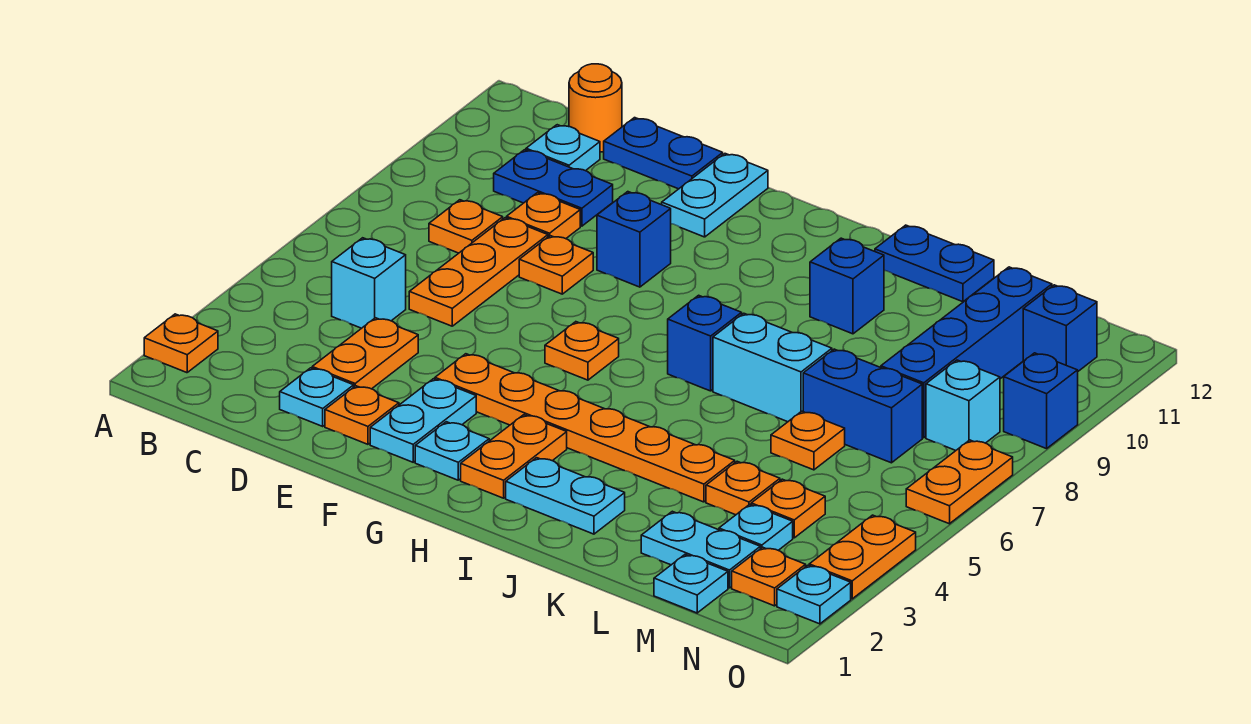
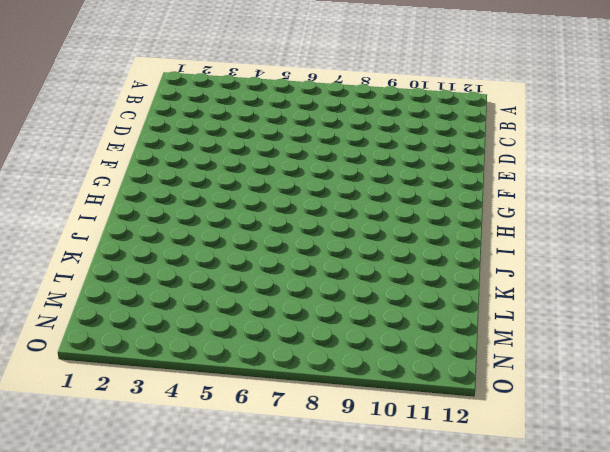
none -> orange plate A2 level 1
none -> cyan brick C5 level 1
none -> orange plate C8 level 1
none -> blue plate C10:D10 level 1

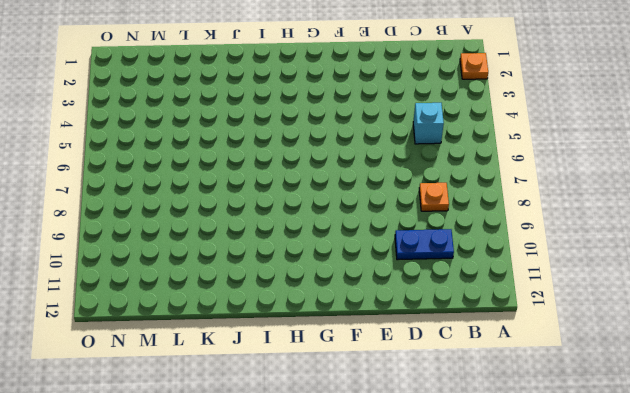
none -> cyan plate C11 level 1
none -> orange round brick C12 level 1
none -> cyan plate D2 level 1
none -> orange plate D3:D4 level 1

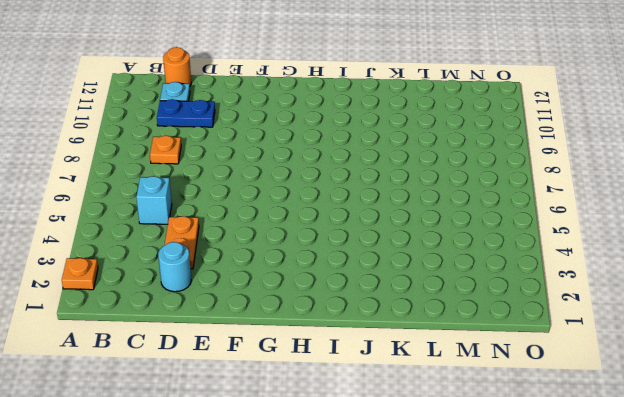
cyan round brick D2 level 1 -> cyan plate D2 level 1
none -> orange plate D6:D8 level 1
none -> orange plate D9 level 1
none -> blue plate D12:E12 level 1
none -> orange plate E2 level 1

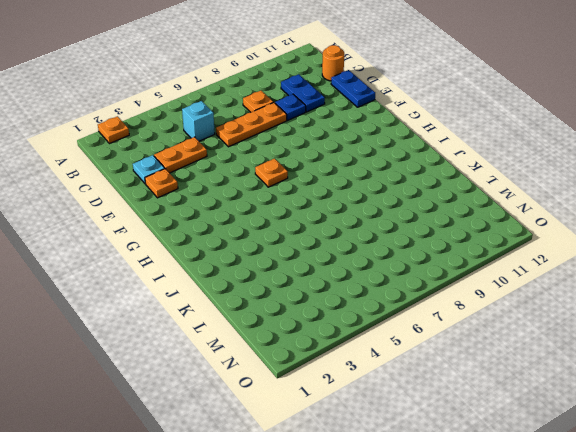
blue plate D9 level 1 -> orange plate D9 level 1
none -> cyan plate C11 level 1
none -> orange plate E8 level 1
none -> cyan plate F2:F3 level 1
none -> orange plate F4:K4 level 1

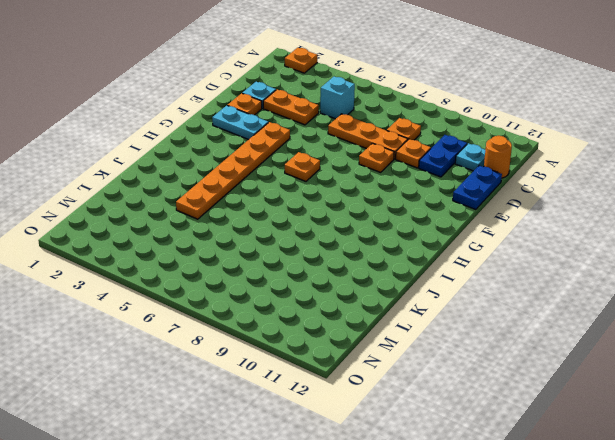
none -> blue brick F9 level 1
none -> cyan plate F11:F12 level 1
none -> cyan plate G2 level 1
none -> orange plate H2:H3 level 1

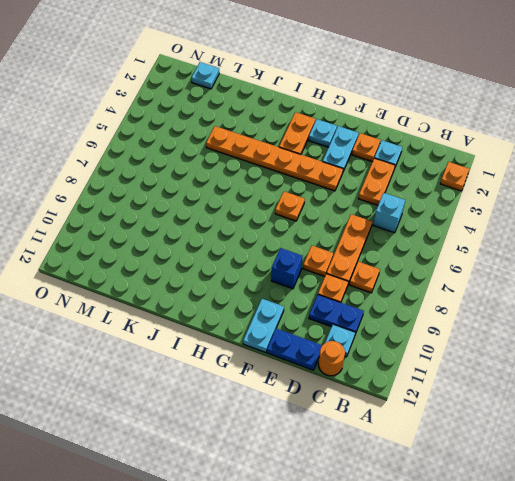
none -> cyan plate I2:J2 level 1
none -> blue brick I7 level 1
none -> cyan brick J7:K7 level 1
none -> blue brick J10 level 1

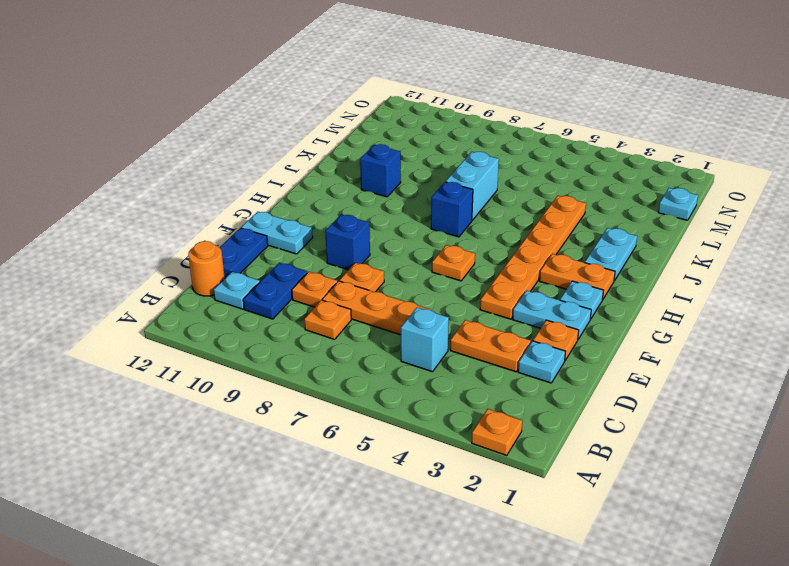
none -> blue plate J12:K12 level 1
none -> cyan plate L2:M2 level 1
none -> orange plate L4 level 1
none -> orange plate L6 level 1

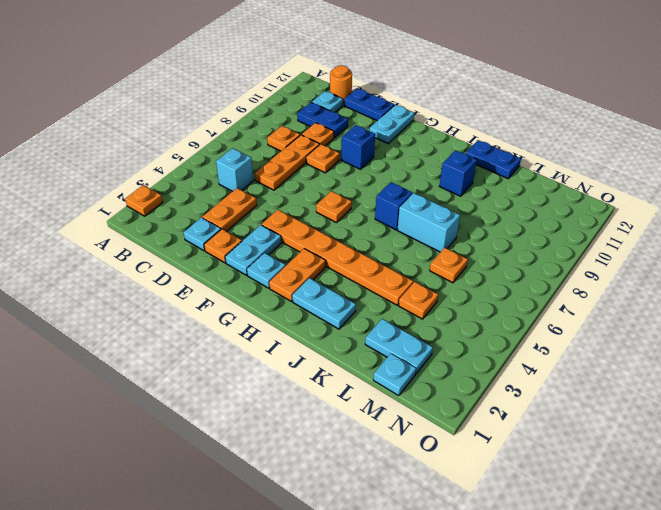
none -> blue brick L7:M7 level 1
none -> cyan plate M3 level 1
none -> orange plate M4 level 1
none -> blue brick M8:M11 level 1

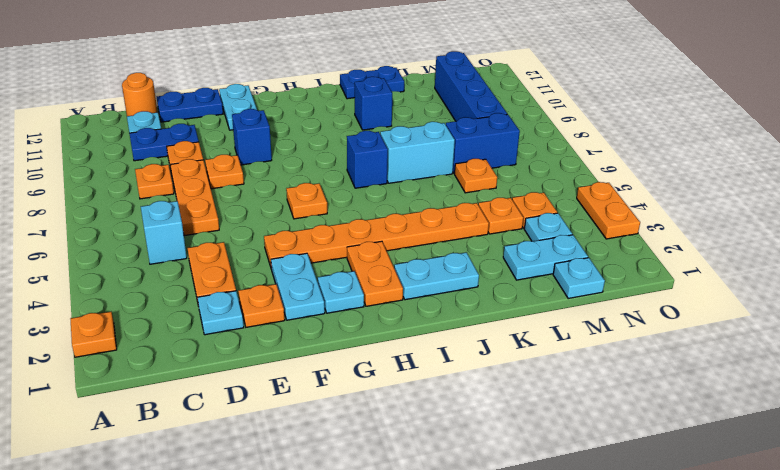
none -> orange plate N2 level 1
none -> cyan brick N8 level 1
none -> blue brick N11 level 1
none -> cyan plate O2 level 1

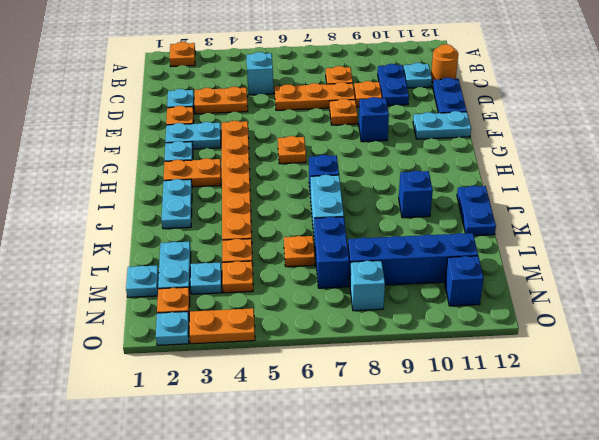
none -> orange plate O6:O7 level 1
none -> blue brick O9 level 1

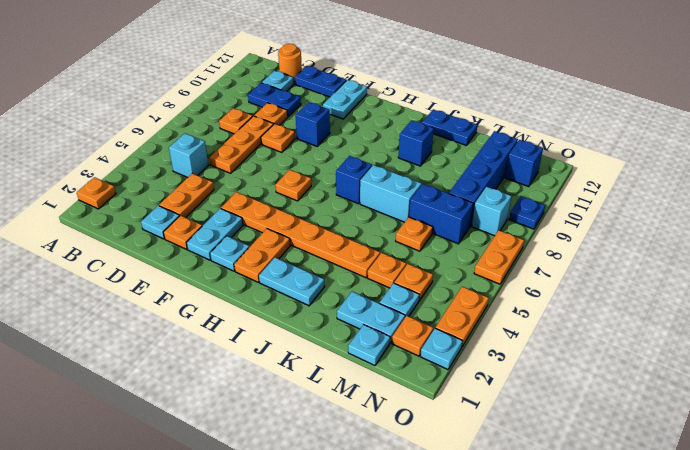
blue plate O9 level 1 -> blue brick O9 level 1

